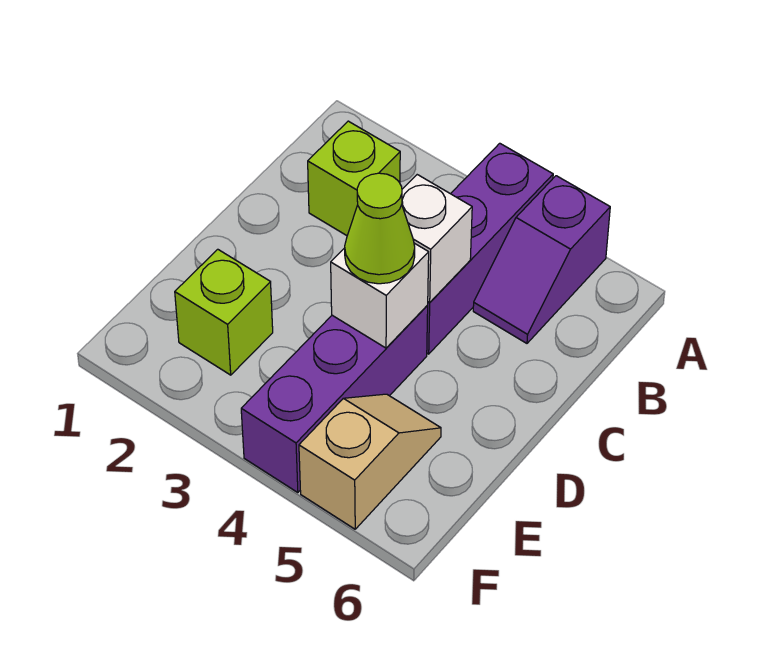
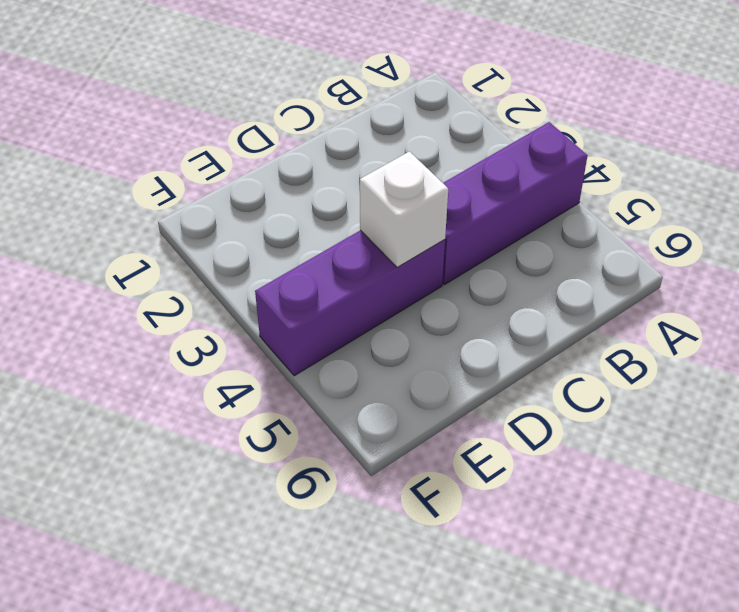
none -> purple slope A5:B5 level 1 top A
none -> lime brick B2 level 1

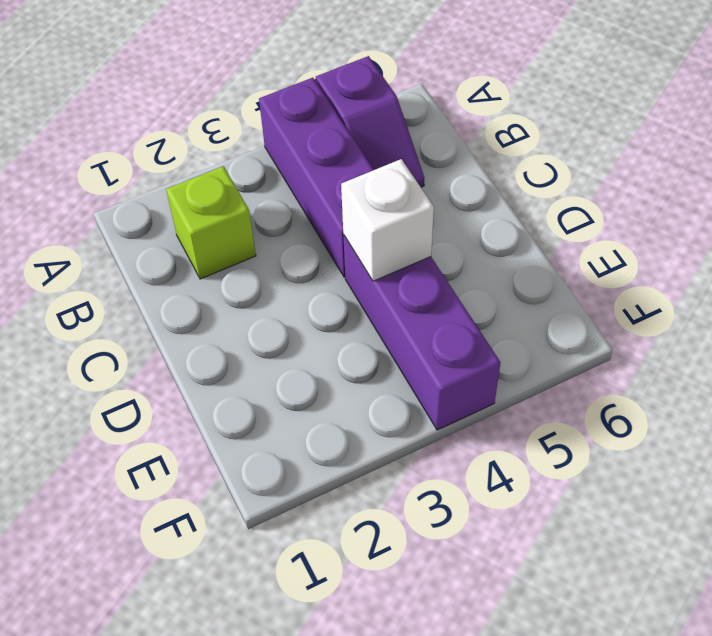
none -> lime brick E2 level 1
none -> tan slope E5:F5 level 1 top F

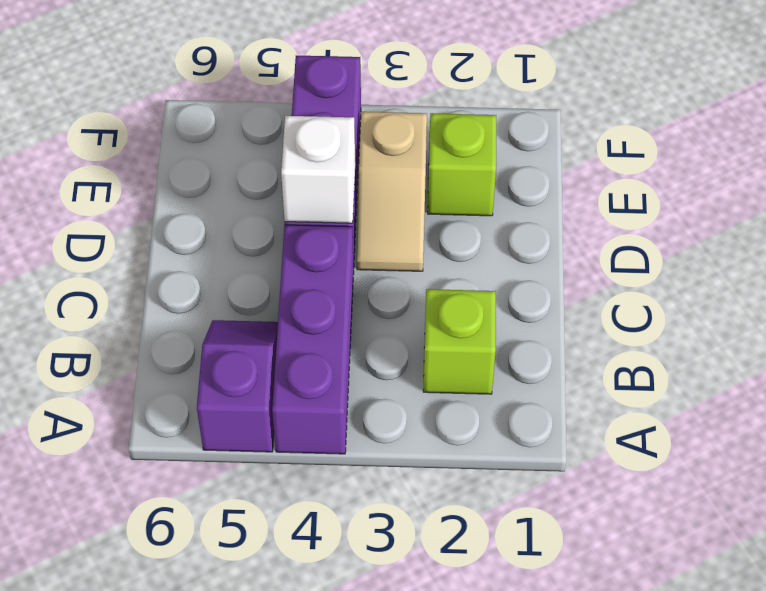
tan slope D3:E3 level 1 top E -> tan slope E5:F5 level 1 top F
none -> white brick C4 level 2
none -> lime cone D4 level 3

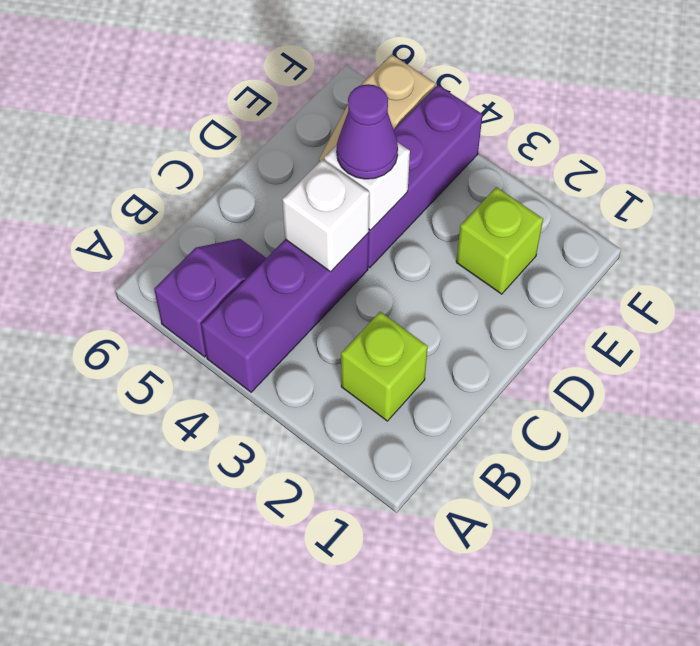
purple cone D4 level 3 -> lime cone D4 level 3

